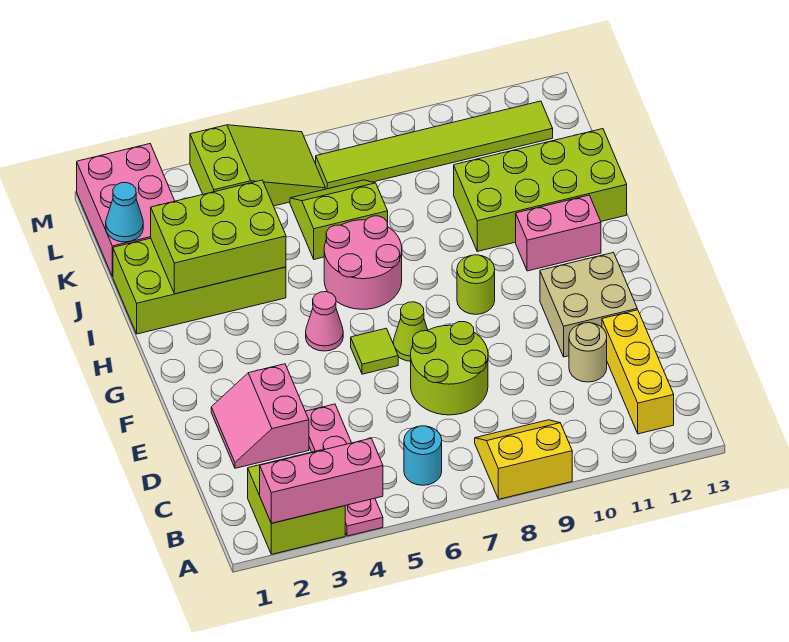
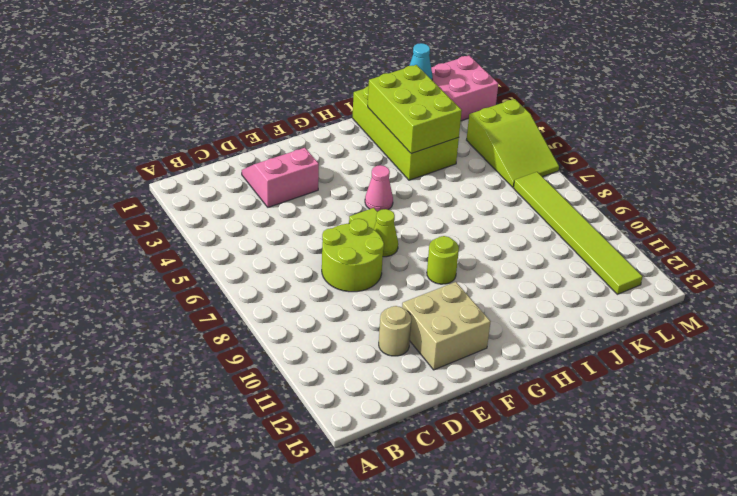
none -> lime brick A2:B3 level 1
none -> pink plate A4:D4 level 1
none -> yellow slope A8:B9 level 1 top A

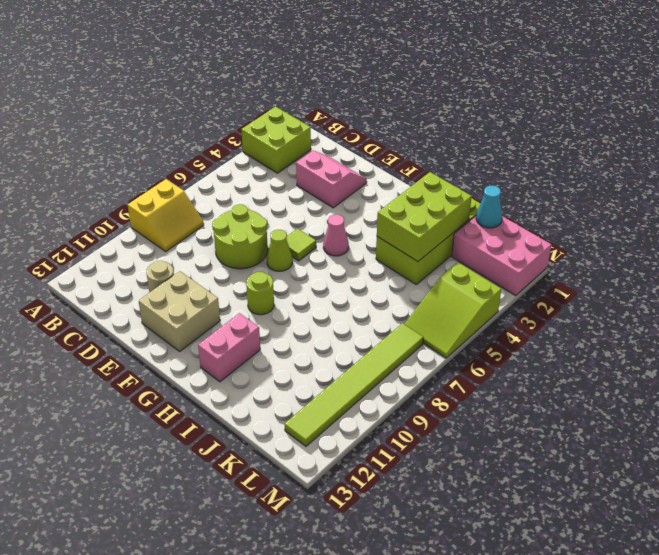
none -> pink plate A4:D4 level 1
none -> cyan round brick B6 level 1
none -> yellow brick B12:D12 level 1

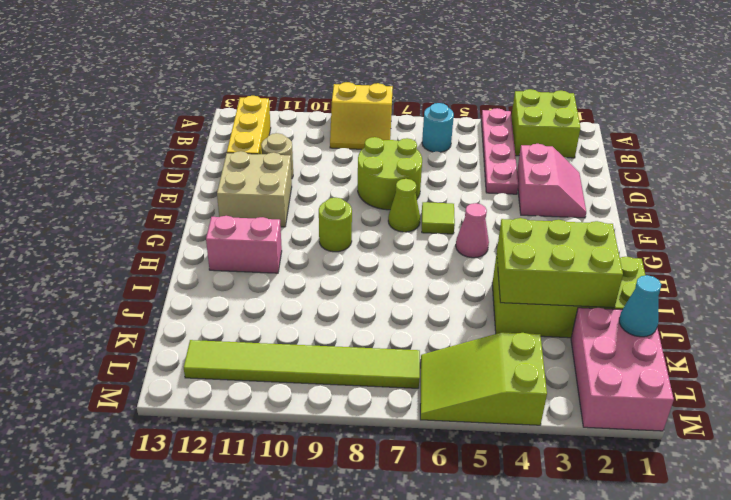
none -> pink round brick H6:I7 level 1
none -> lime brick I10:J13 level 1
none -> lime slope J6:K7 level 1 top J

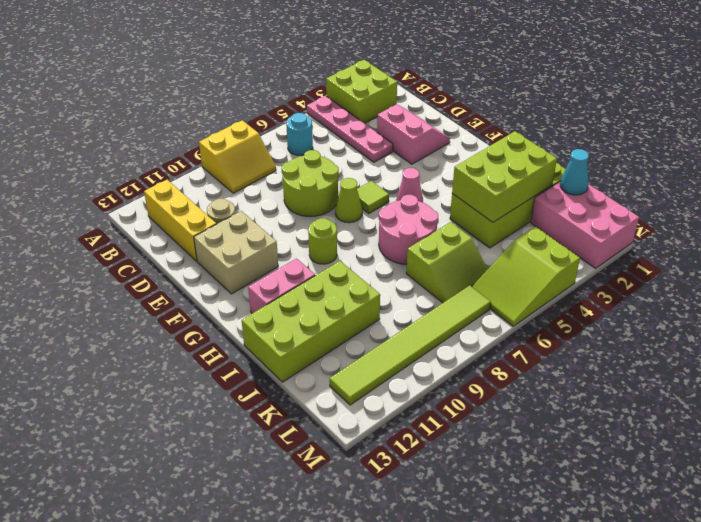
none -> pink brick A2:A4 level 2

